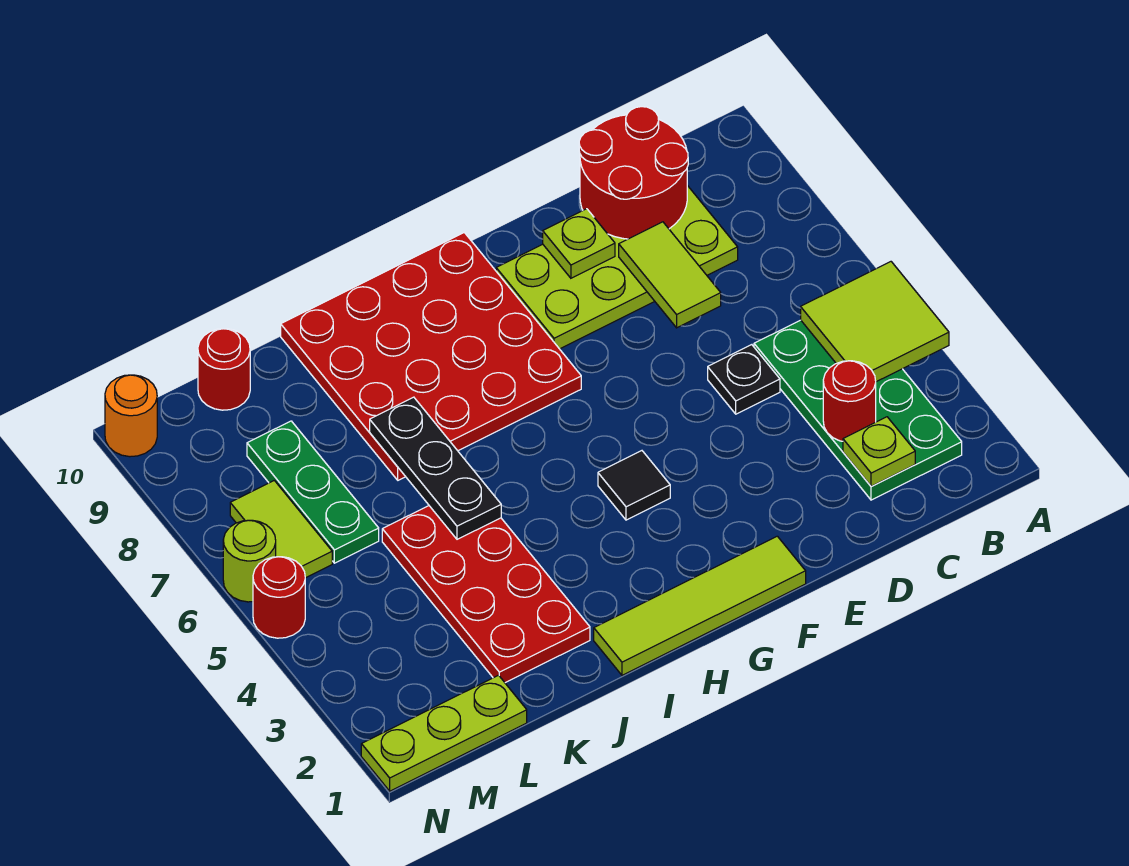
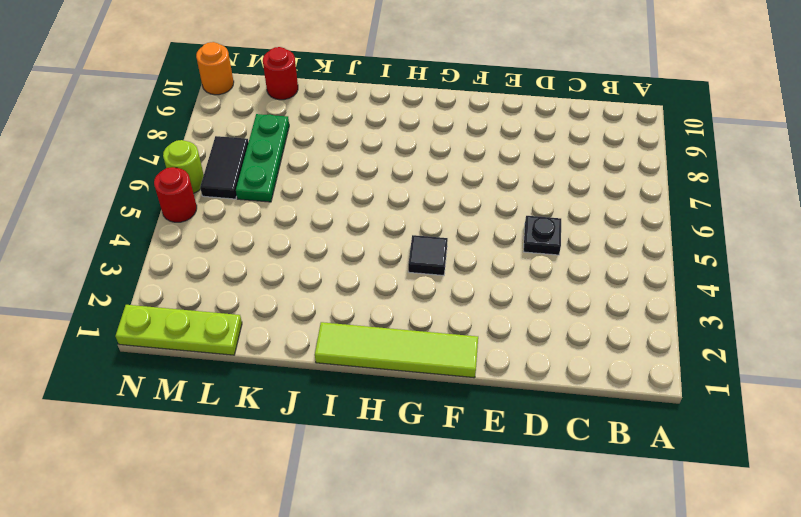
black tile M6:M7 level 1 -> lime tile M6:M7 level 1
none -> green plate B2:C5 level 1
none -> lime plate C8:F9 level 1
none -> red plate G7:J10 level 1

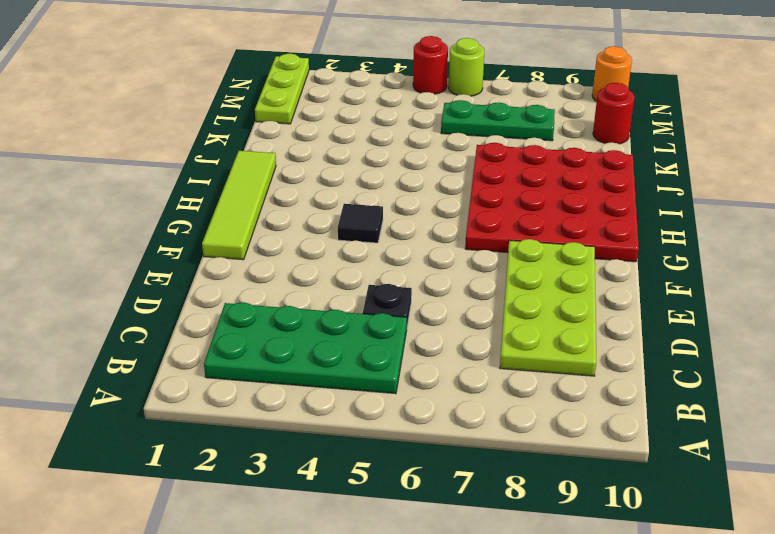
none -> red plate J2:K5 level 1
none -> lime tile M6:M7 level 1
none -> lime tile A4:B5 level 2

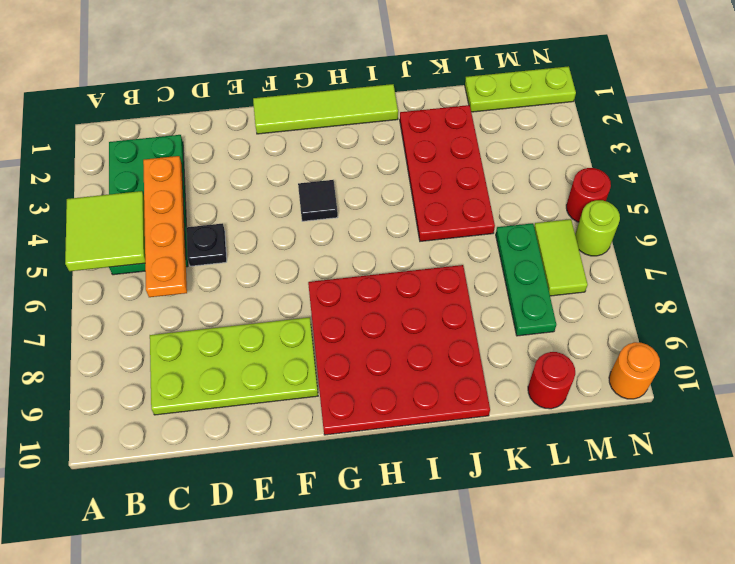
orange plate C3:C6 level 2 -> red round brick C3 level 2
none -> lime plate C2 level 2
none -> red round brick C9:D10 level 2
none -> lime tile D7:D8 level 2

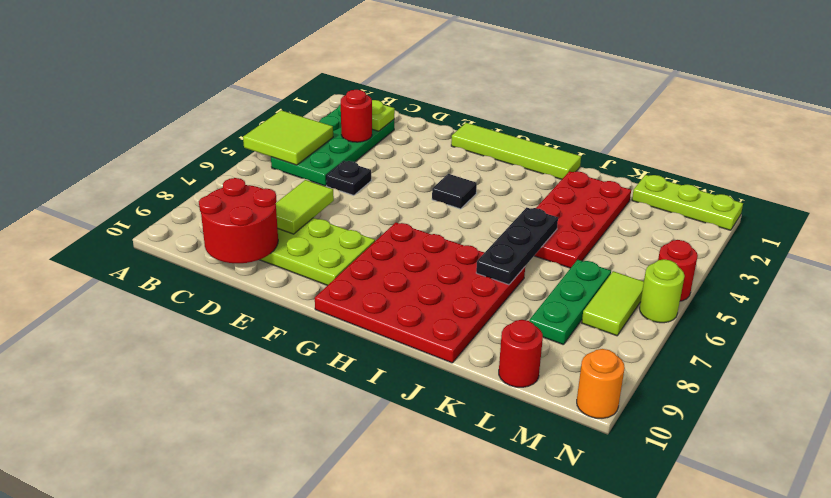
none -> lime plate E9 level 2

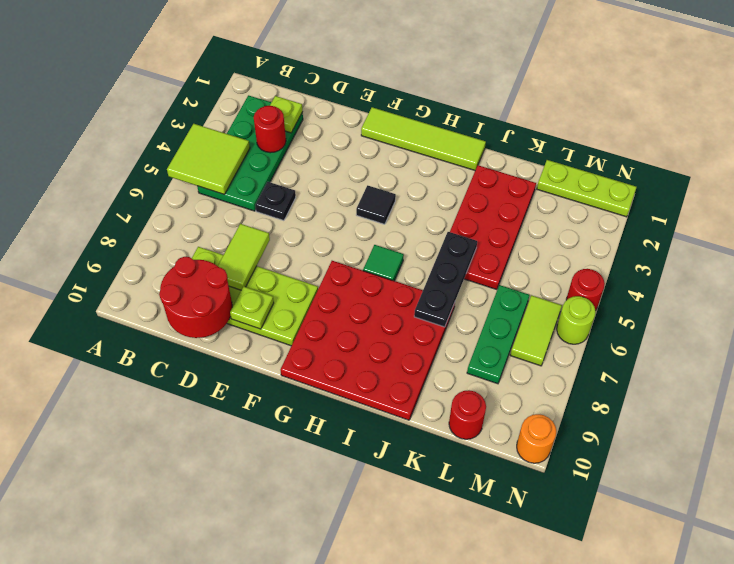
green tile H6 level 1 -> none

